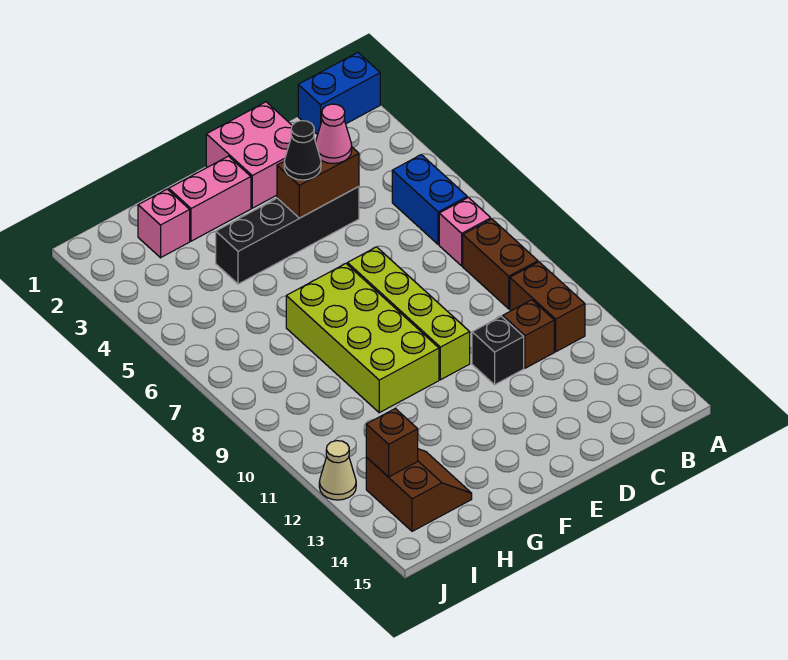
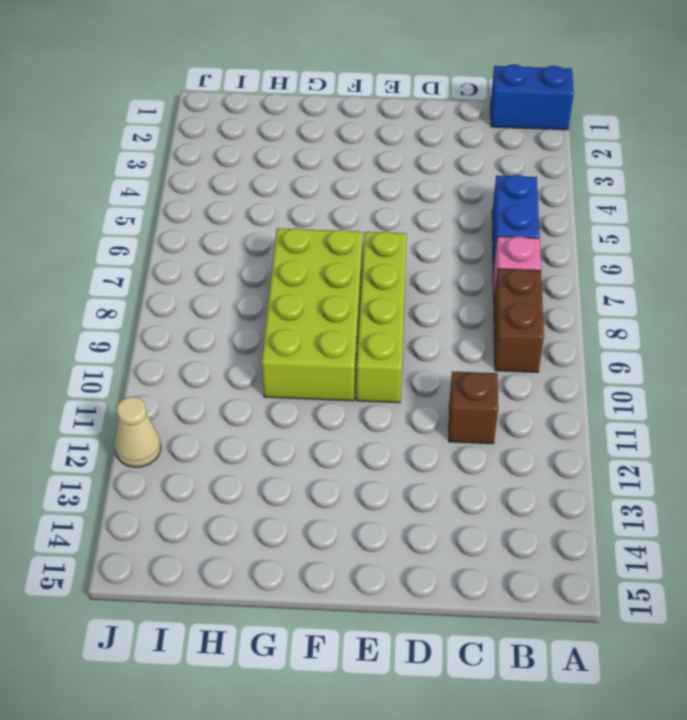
none -> brown brick B10:B11 level 1
none -> pink brick D1:E2 level 1
none -> black brick D4:G4 level 1

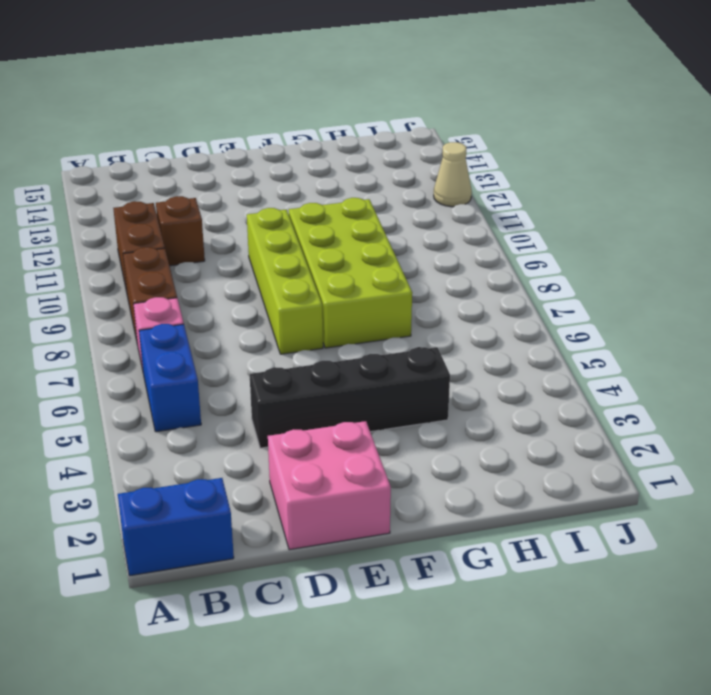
none -> black brick D11 level 1
none -> pink brick F2:G2 level 1
none -> pink brick H2 level 1

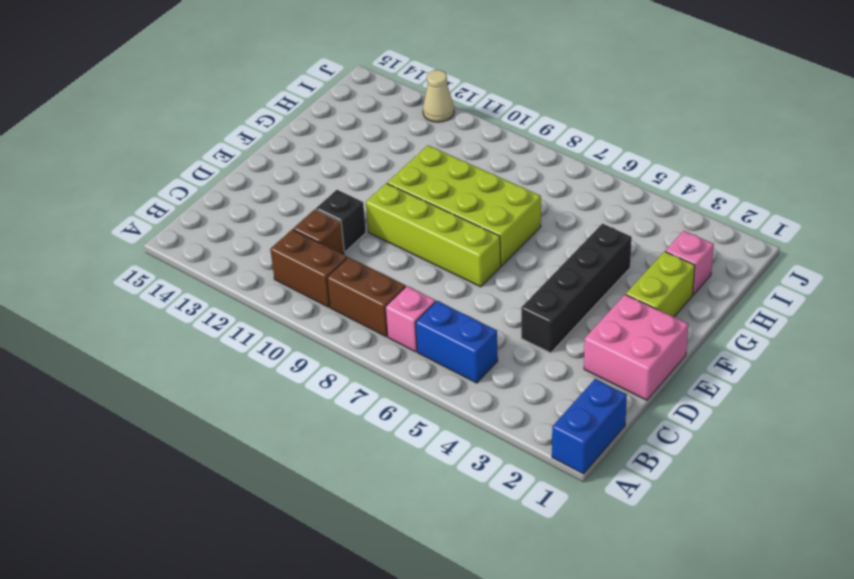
lime brick F2:G2 level 1 -> pink brick F2:G2 level 1
none -> brown slope H13:I14 level 1 top I
none -> brown brick D4:E4 level 2
none -> brown brick I13 level 2

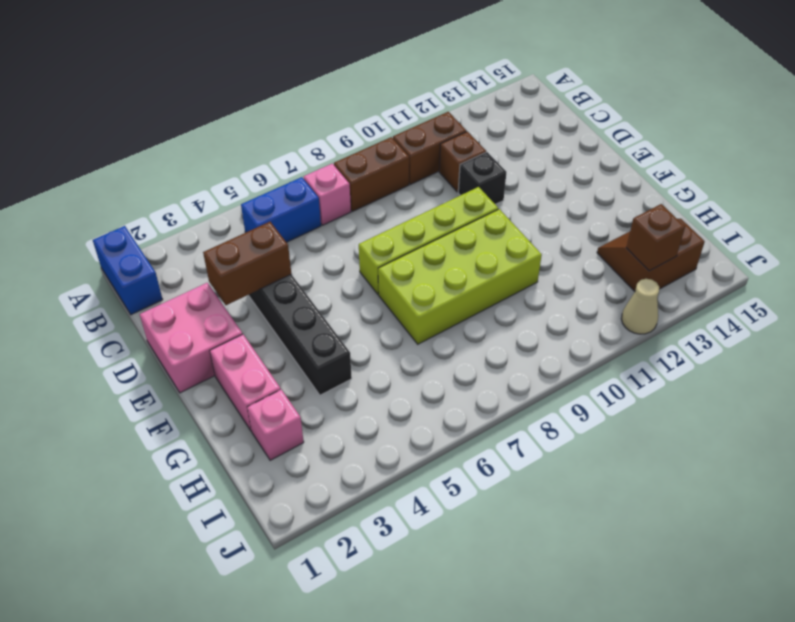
brown brick D3:D4 level 2 -> brown brick D4:E4 level 2
none -> pink cone D4 level 3
none -> black cone E4 level 3

